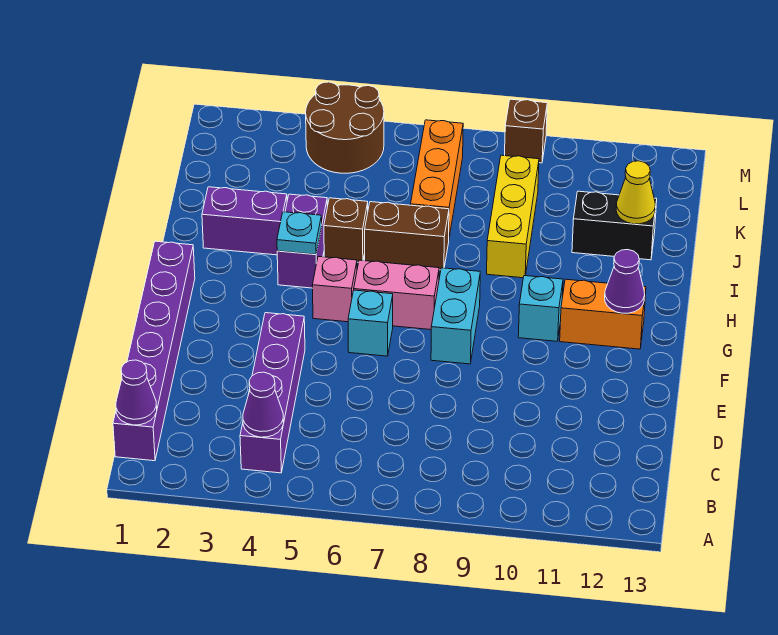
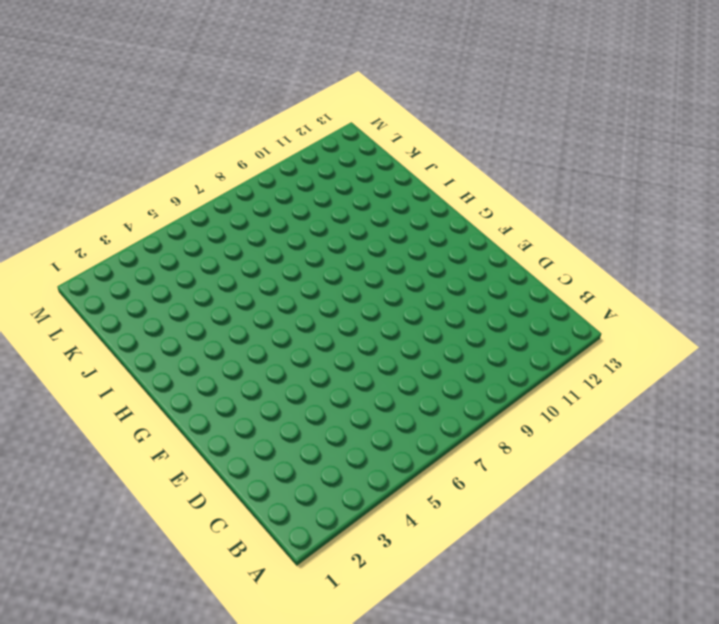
none -> purple brick B1:G1 level 1
none -> purple brick B4:E4 level 1
none -> cyan brick F6 level 1

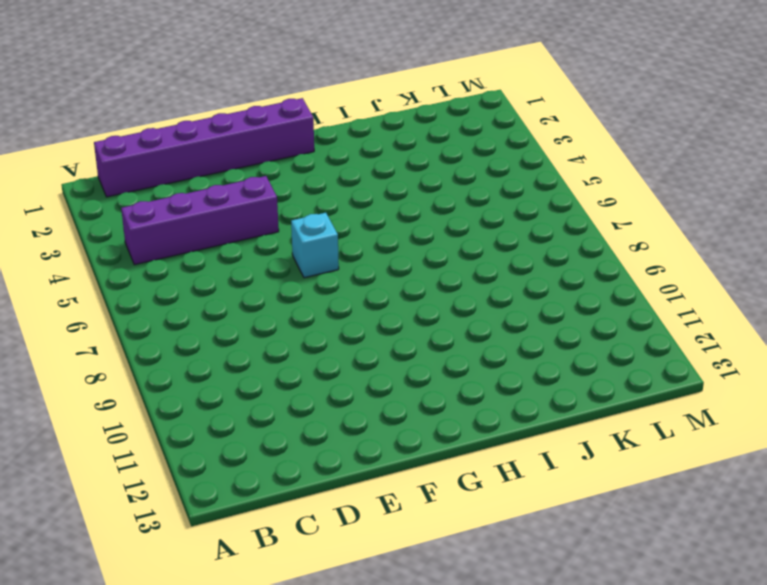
none -> cyan brick F8:G8 level 1
none -> pink brick G5 level 1
none -> pink brick G6:G7 level 1

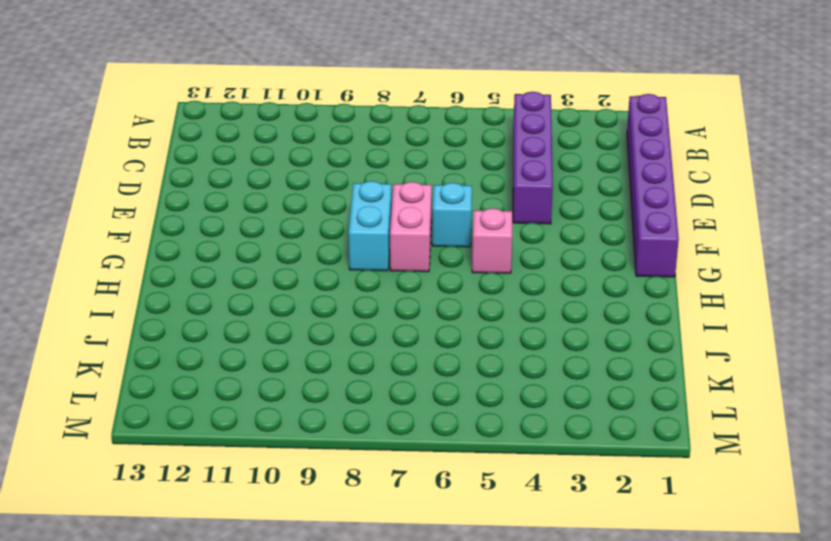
pink brick F7:G7 level 1 -> pink brick G6:G7 level 1
none -> cyan brick G10 level 1
none -> orange brick G11:G12 level 1
none -> purple brick H4:I4 level 1

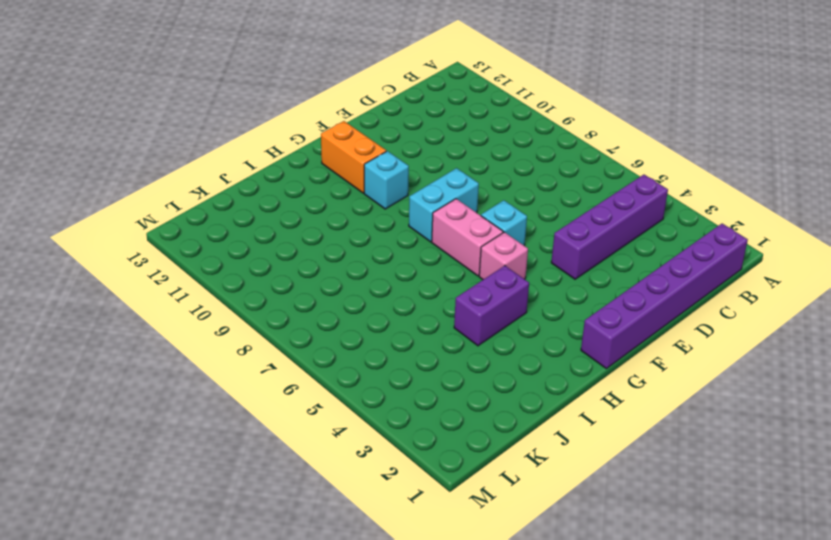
none -> purple brick I2:I3 level 1
none -> brown brick I5 level 1
none -> brown brick I6:I7 level 1

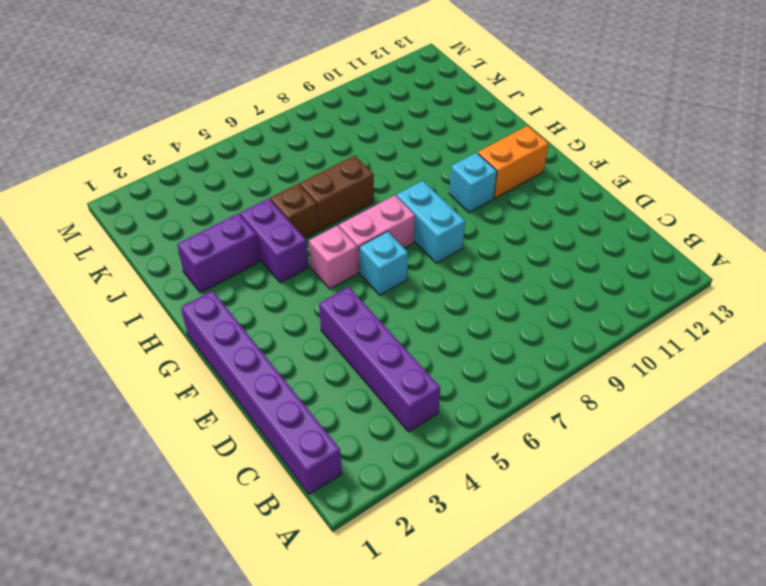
none -> yellow brick I9:K9 level 1
none -> orange brick J7:L7 level 1
none -> black brick J11:J12 level 1

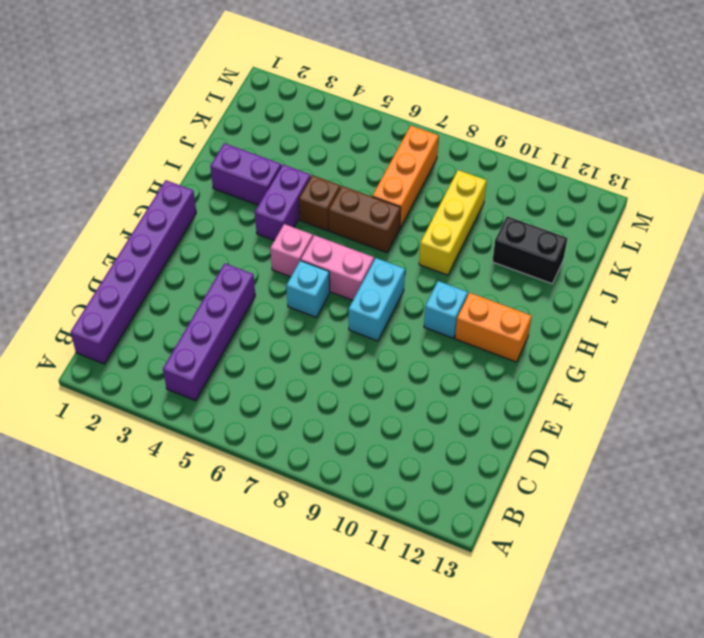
none -> brown round brick L4:M5 level 1
none -> brown brick M9 level 1
none -> purple cone B1 level 2

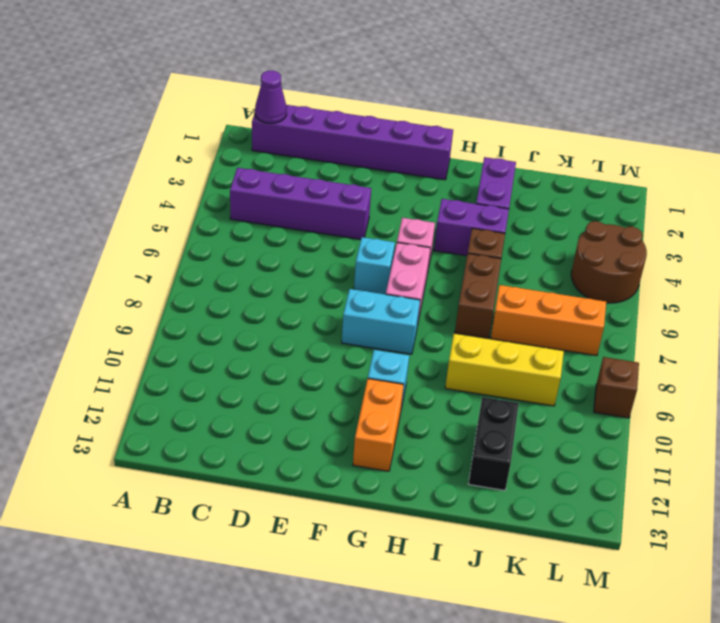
none -> purple cone B4 level 2
none -> purple cone G12 level 2
none -> cyan plate H4 level 2

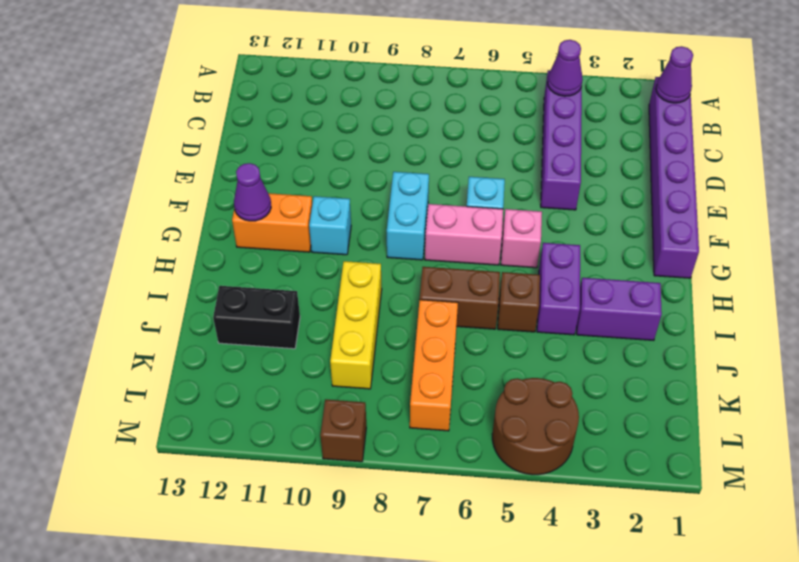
none -> cyan plate H4 level 2
none -> yellow cone J12 level 2

